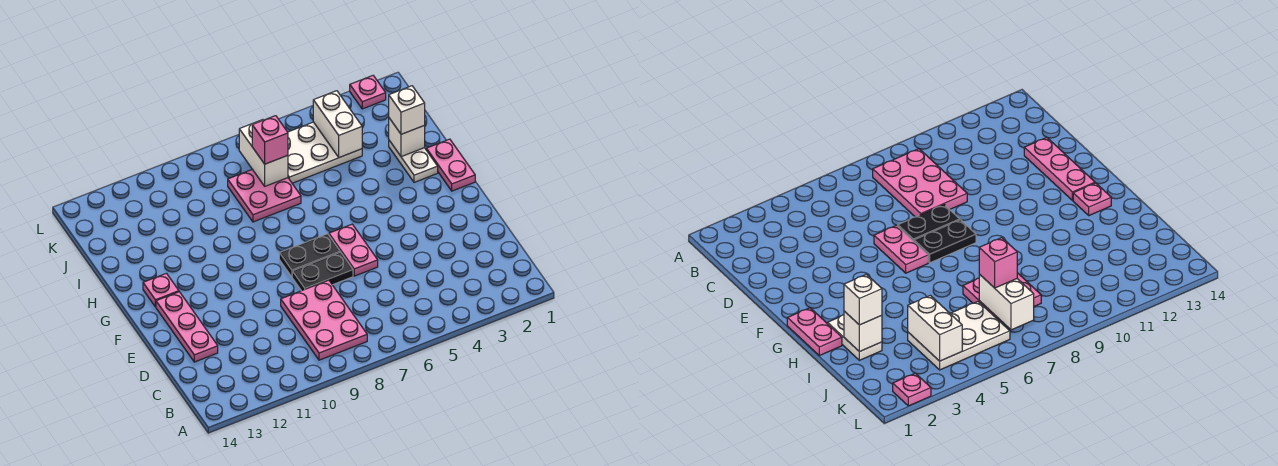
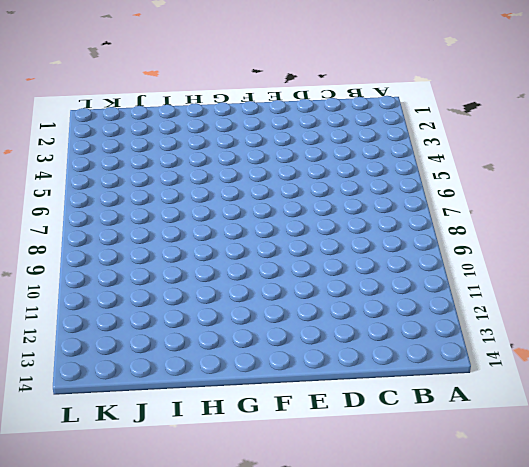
none -> pink plate B8:D9 level 1
none -> pink plate D13:F13 level 1
none -> pink plate E6:F6 level 1

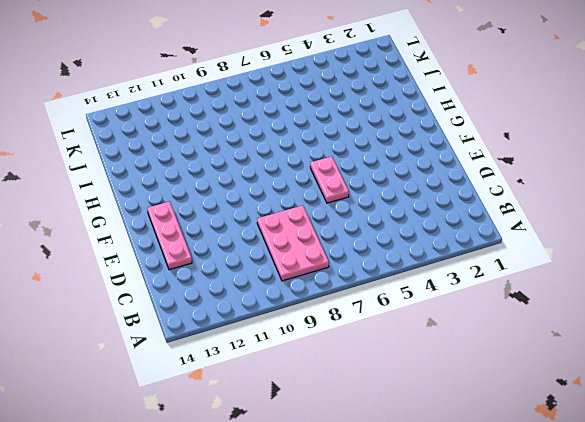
none -> black plate E7:E8 level 1
none -> black plate F7:F8 level 1
none -> pink plate G1:H1 level 1

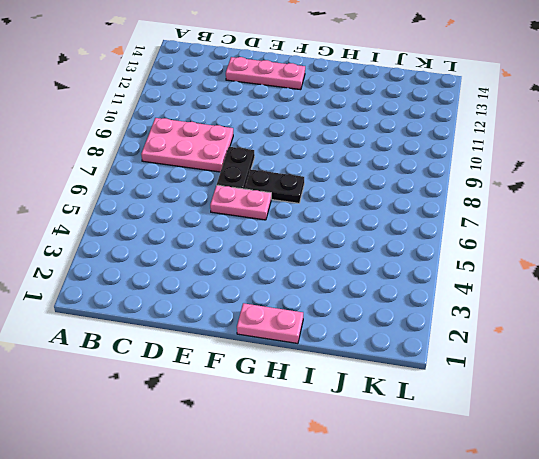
black plate F7:G7 level 1 -> black plate F7:F8 level 1
none -> pink plate G13 level 1
none -> white plate H2:I2 level 1
none -> pink plate I7:J8 level 1

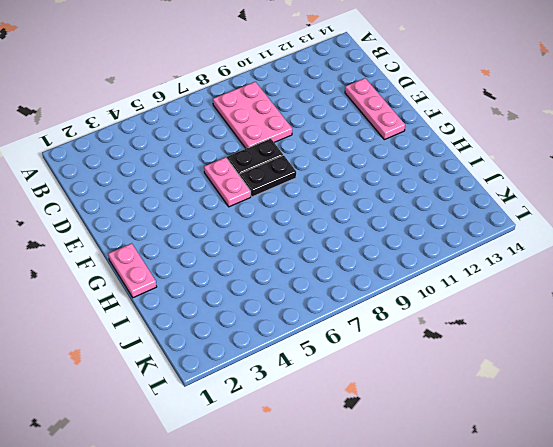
none -> pink plate G13 level 1
none -> white plate H2:I2 level 1
none -> pink plate I7:J8 level 1

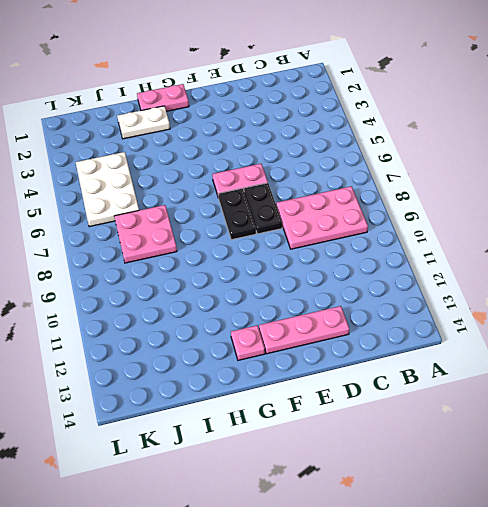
none -> pink plate L2 level 1
none -> white brick I2 level 2
none -> white brick J4:K4 level 2

